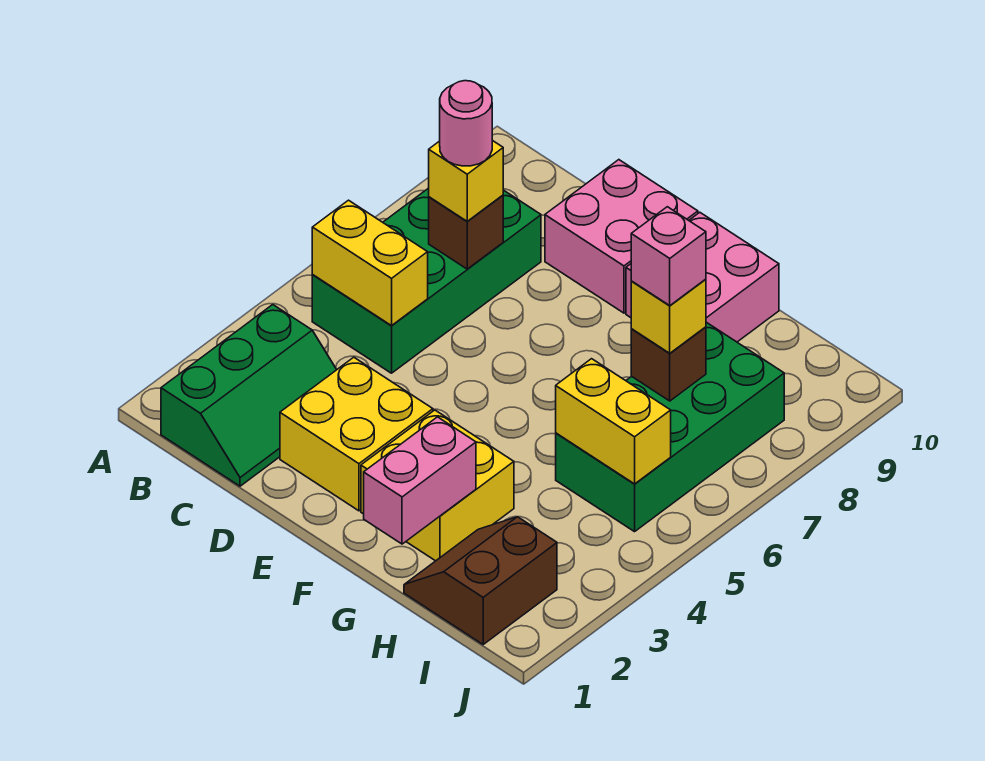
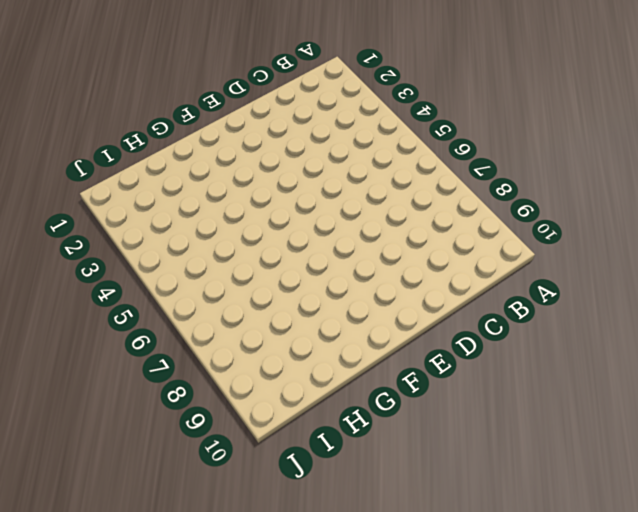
none -> green slope B1:C3 level 1 top B
none -> green brick B5:C8 level 1
none -> yellow brick D2:E3 level 1

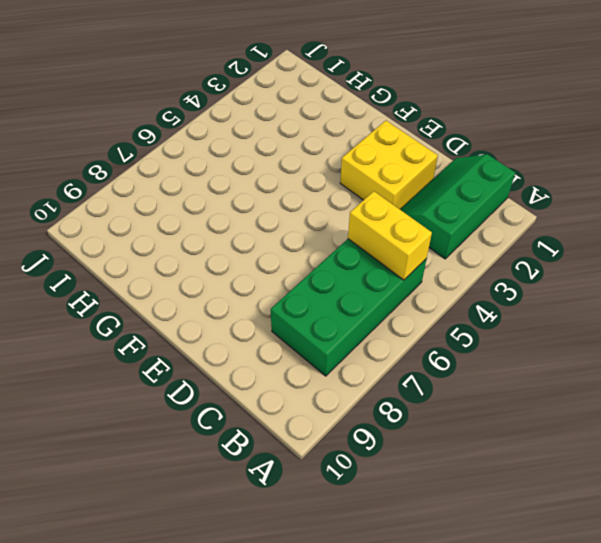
none -> pink brick D9:E10 level 1
none -> yellow brick F2:G3 level 1
none -> pink brick F9:G10 level 1

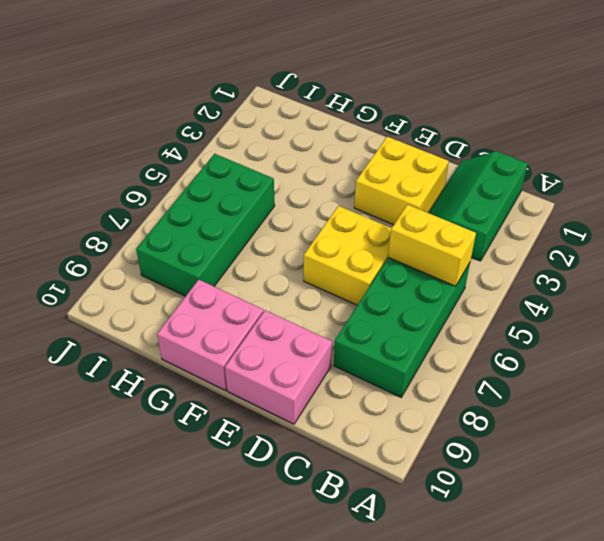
yellow brick D5:E6 level 1 -> yellow brick F2:G3 level 1
none -> brown slope H1:I2 level 1 top I
none -> brown brick C7 level 2
none -> pink brick G1:G2 level 2

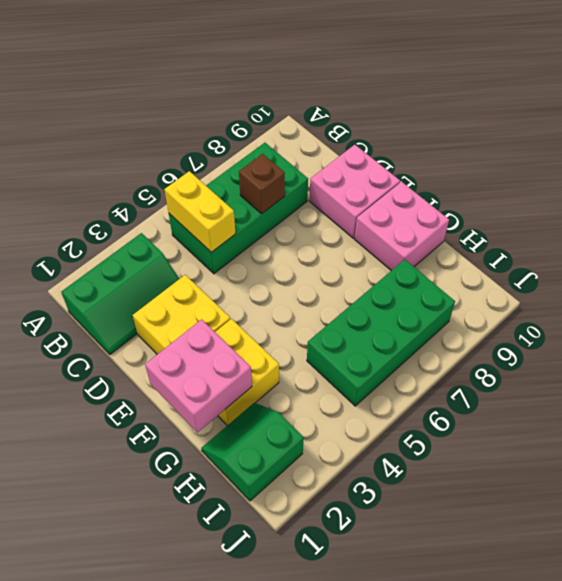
pink brick F1:G2 level 2 -> pink brick G1:G2 level 2
green slope H1:I2 level 1 top I -> brown slope H1:I2 level 1 top I
none -> yellow brick H5:I5 level 2
none -> brown brick H7 level 2
none -> yellow brick C7 level 3

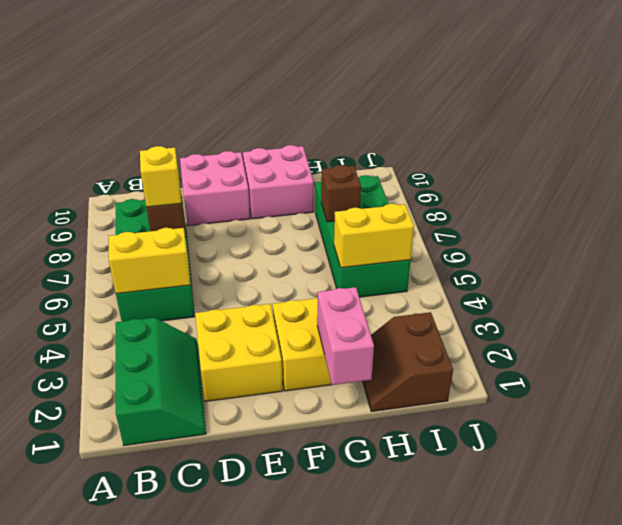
none -> yellow brick H7 level 3
none -> pink round brick C7 level 4
none -> pink brick H7 level 4

